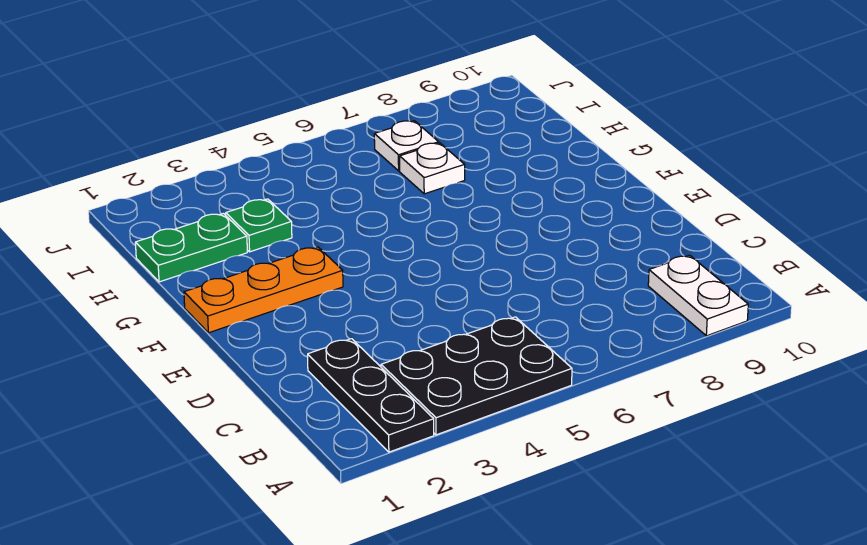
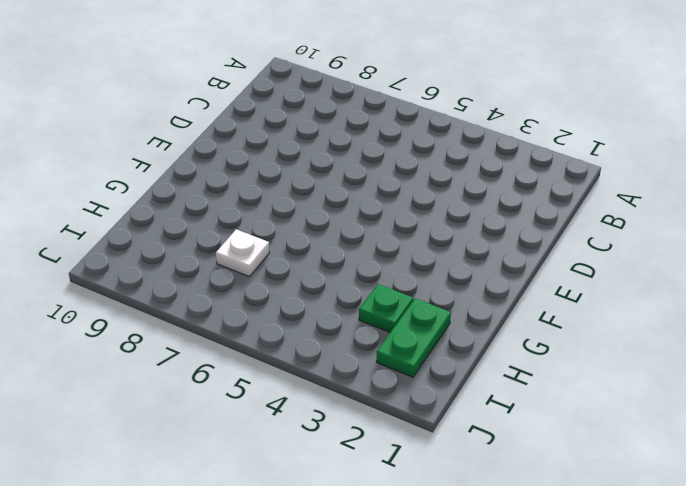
green plate H2:I2 level 1 -> green plate H1:H2 level 1
none -> black plate A2:C2 level 1
none -> black plate A3:B5 level 1

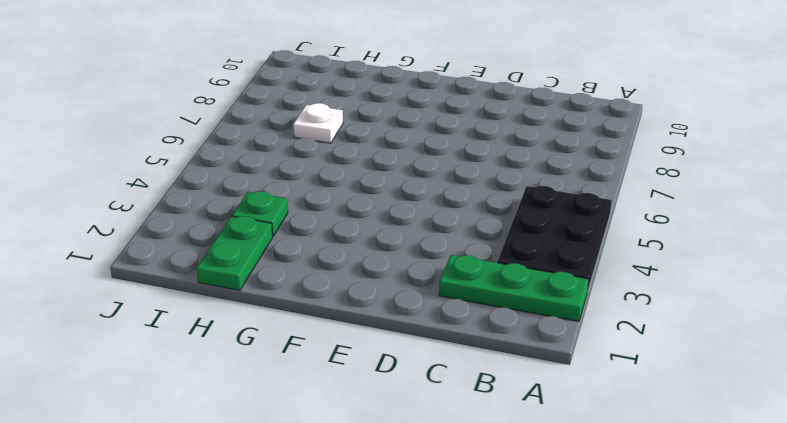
green plate A2:C2 level 1 -> black plate A2:C2 level 1
none -> white plate A9:B9 level 1
none -> orange plate F1:F3 level 1

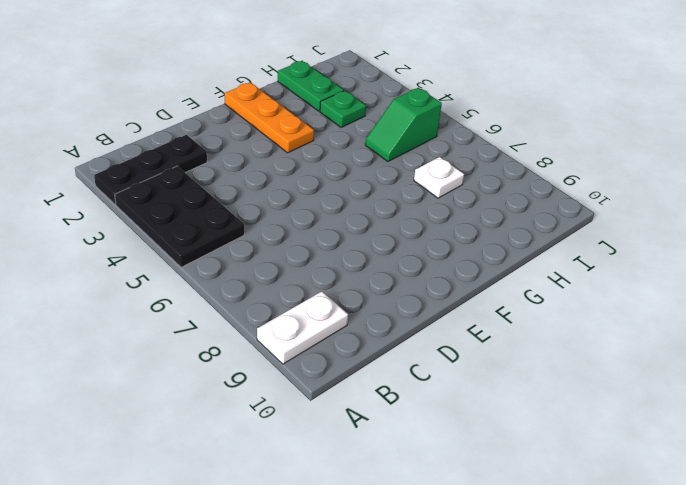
green slope H5:I5 level 1 top I -> none
none -> white plate I7 level 1

